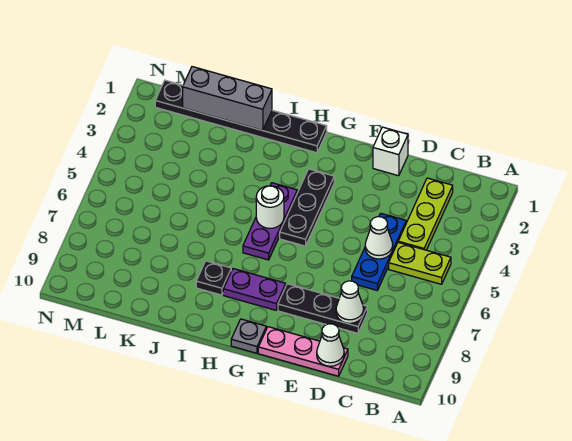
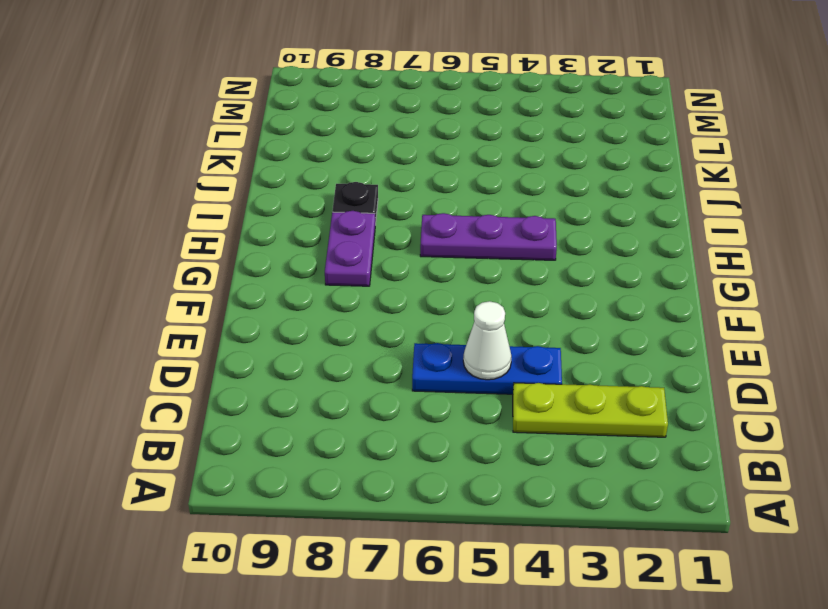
none -> lime plate B5:C5 level 1
none -> black plate D8:F8 level 1
none -> pink plate D10:F10 level 1

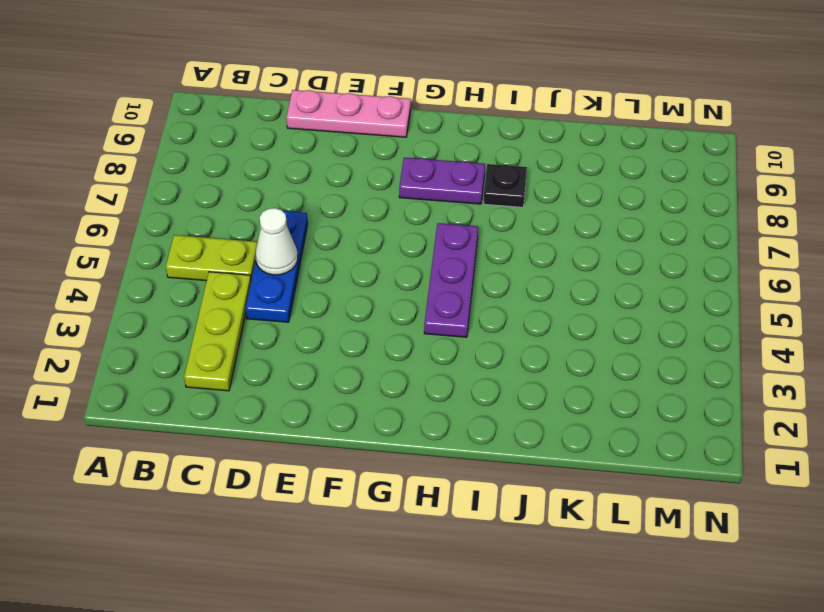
none -> black plate D8:F8 level 1
none -> white brick E1 level 1
none -> black plate G3:G5 level 1

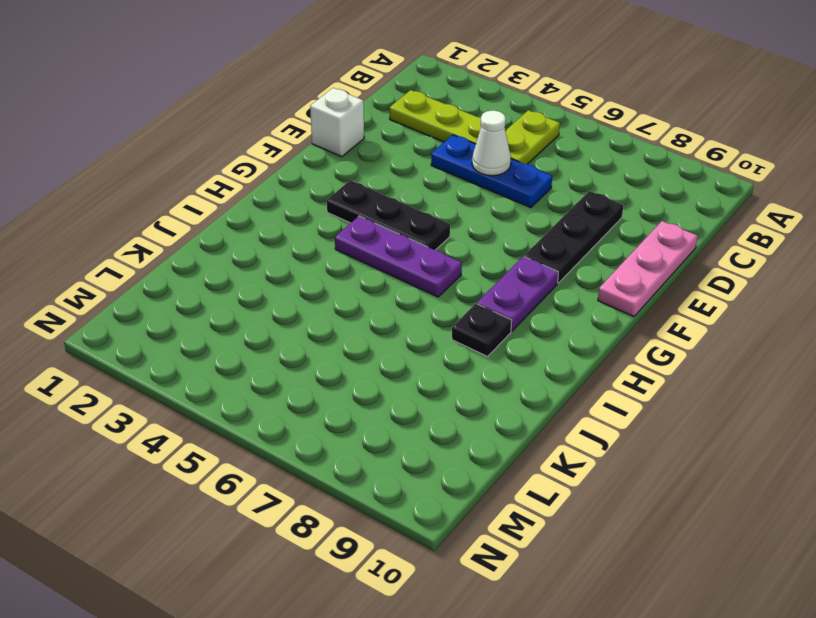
none -> grey plate G10 level 1
none -> black plate H1:M1 level 1
none -> white cone D8 level 2

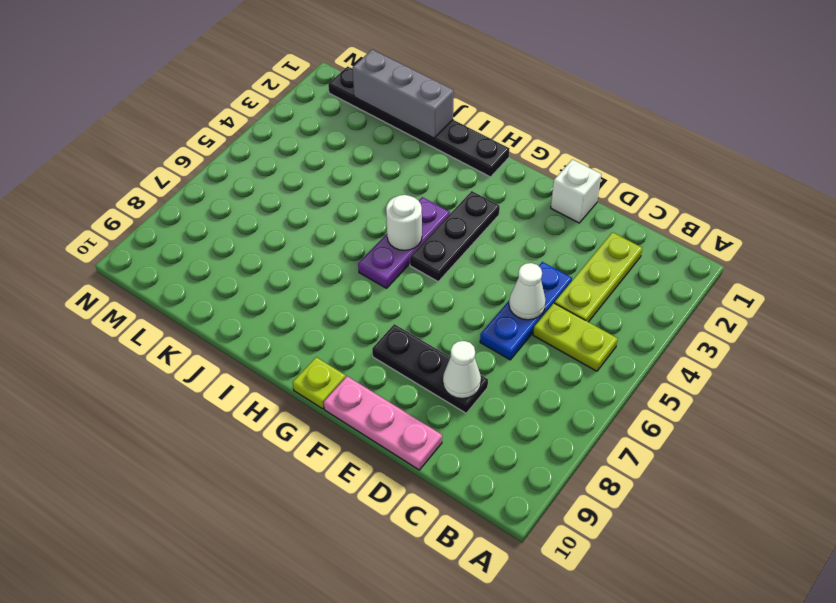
lime plate G10 level 1 -> grey plate G10 level 1
none -> purple plate G8:H8 level 1
none -> black plate I8 level 1
none -> white cone D10 level 2

